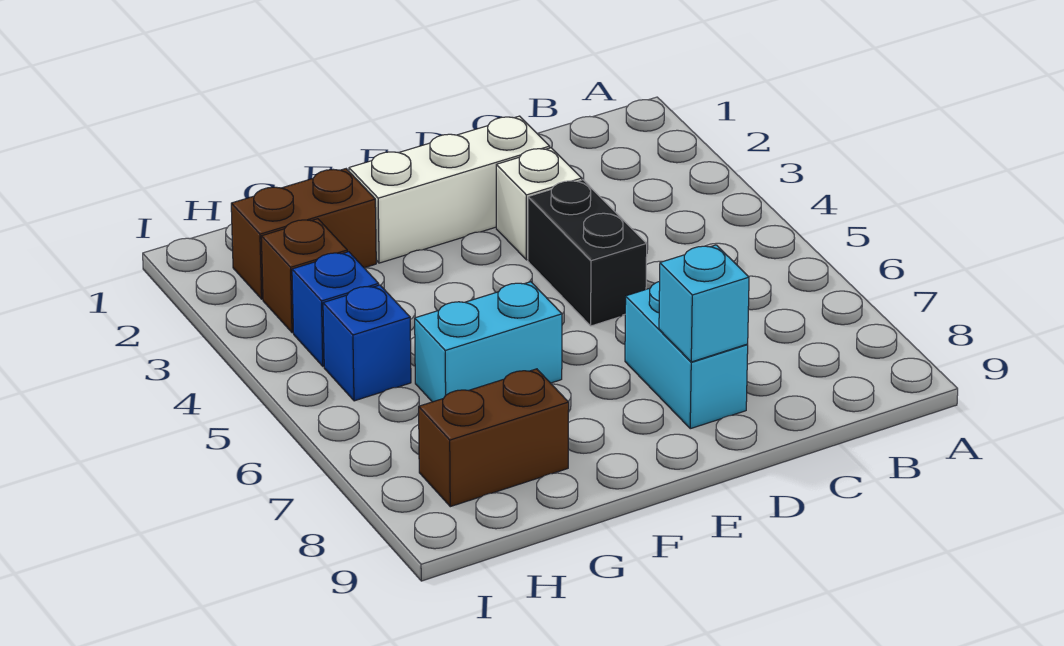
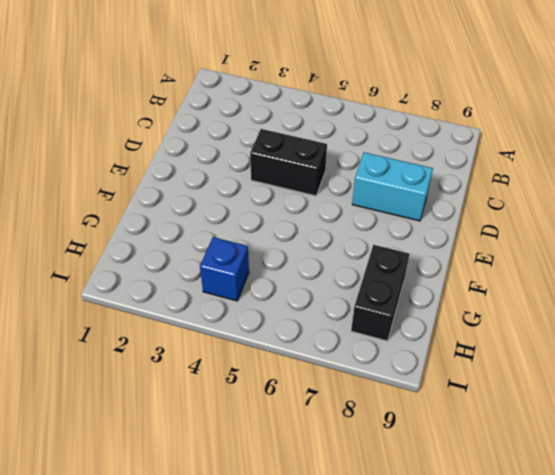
black brick G8:H8 level 1 -> brown brick G8:H8 level 1
none -> white brick D2:F2 level 1
none -> white brick D3 level 1

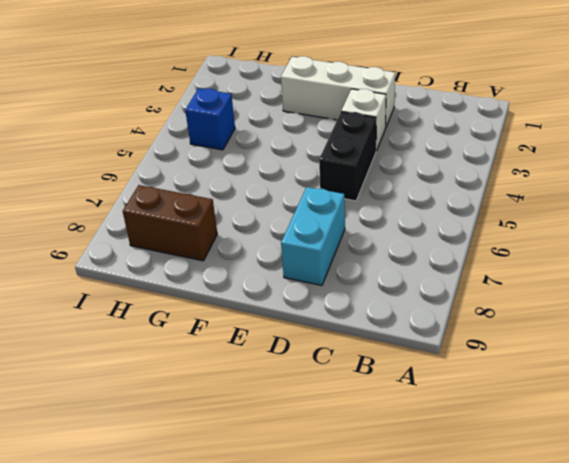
none -> cyan brick F6:G6 level 1
none -> brown brick G2:H2 level 1

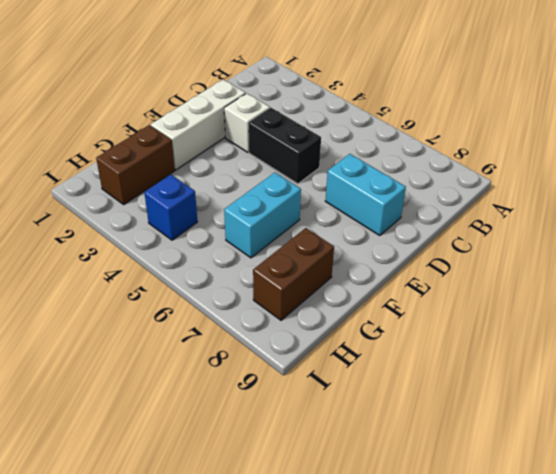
none -> brown brick H3 level 1
none -> blue brick H5 level 1

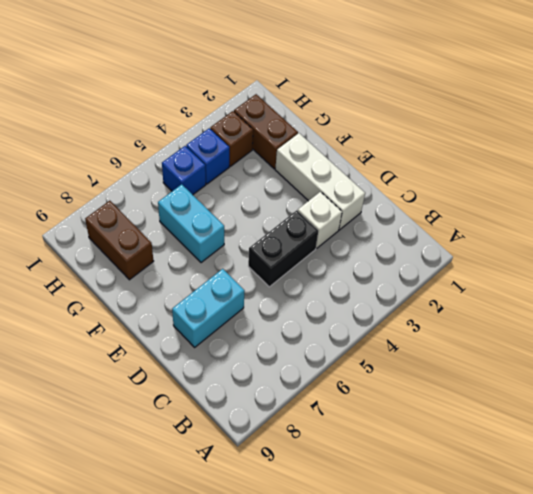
none -> cyan brick D8 level 2

